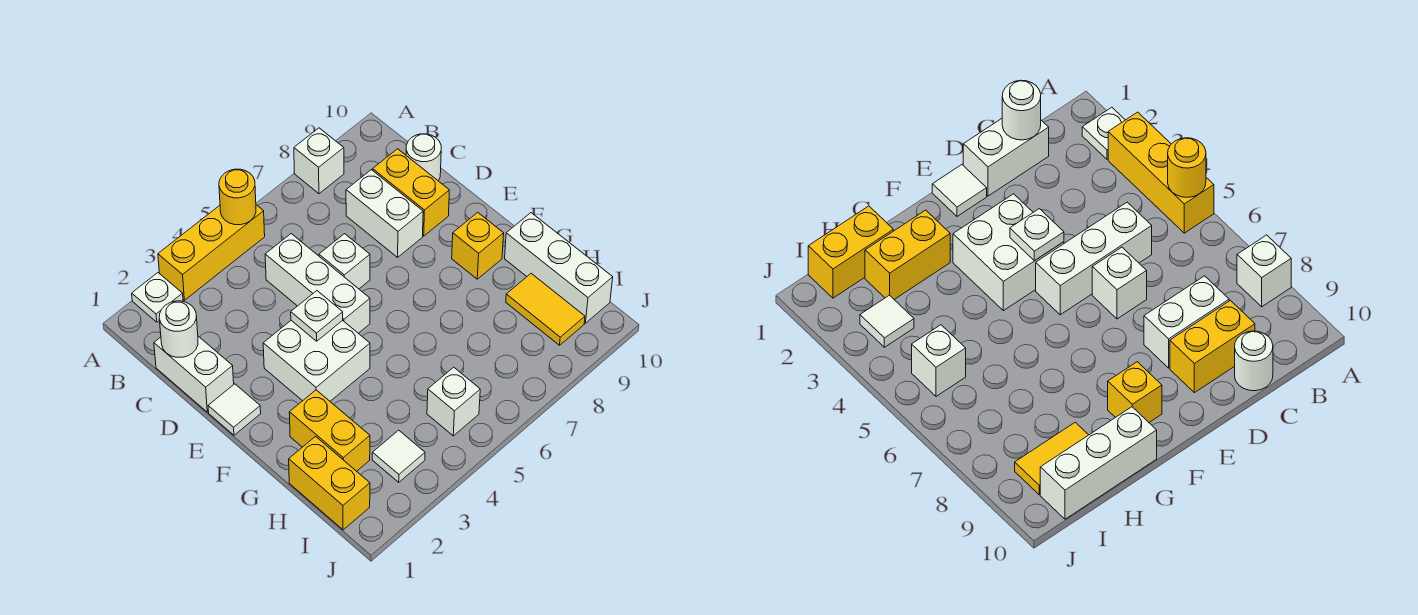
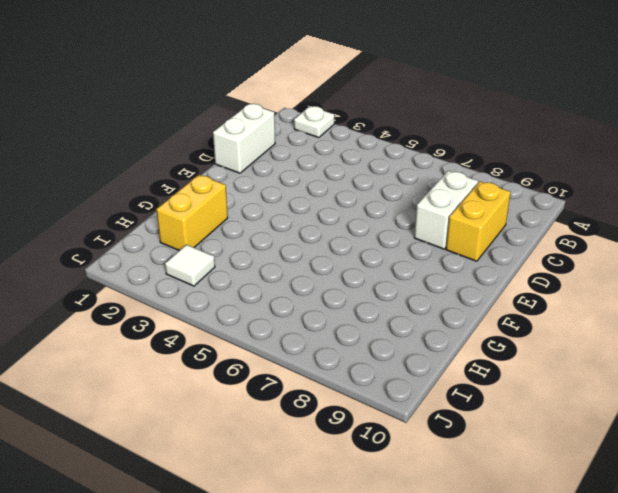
none -> yellow brick A3:A5 level 1
none -> white brick A8 level 1
none -> white brick C5:E5 level 1

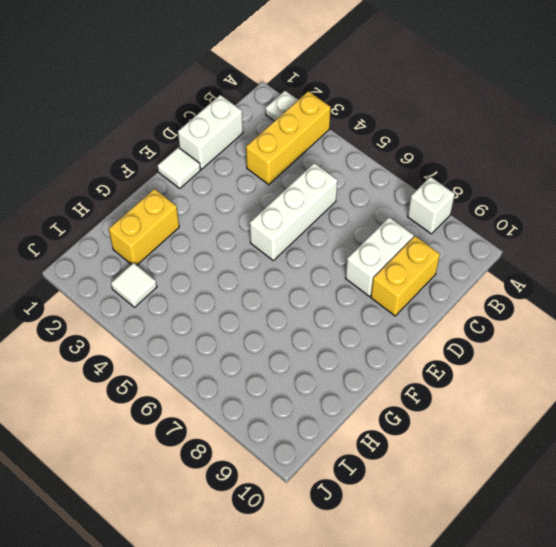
yellow brick A3:C3 level 1 -> yellow brick A3:A5 level 1
none -> white round brick C10 level 1
none -> white brick D6 level 1
none -> white brick E3:F4 level 1

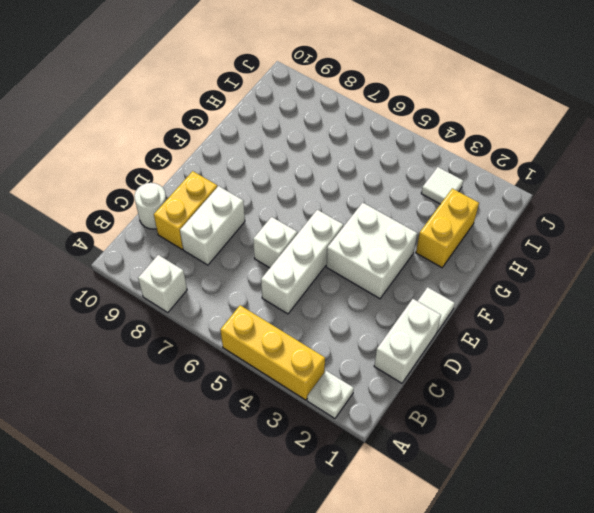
none -> yellow brick F9 level 1
none -> white brick G10:I10 level 1
none -> yellow brick H1:I1 level 1

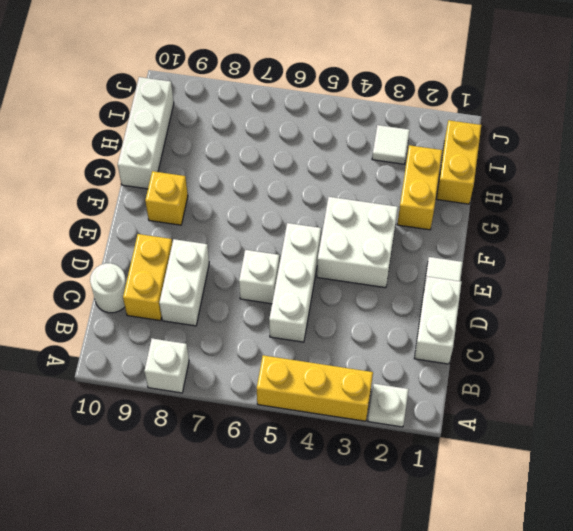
none -> yellow tile H9:I9 level 1
none -> white brick I5 level 1
none -> yellow round brick A5 level 2

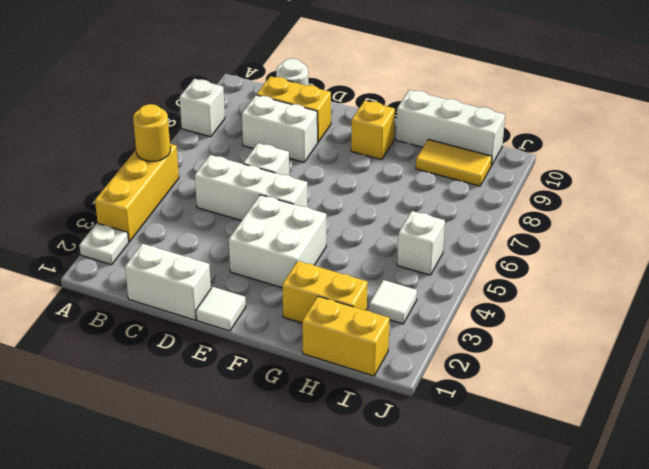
none -> white round brick C1 level 2
none -> white plate E4 level 2

